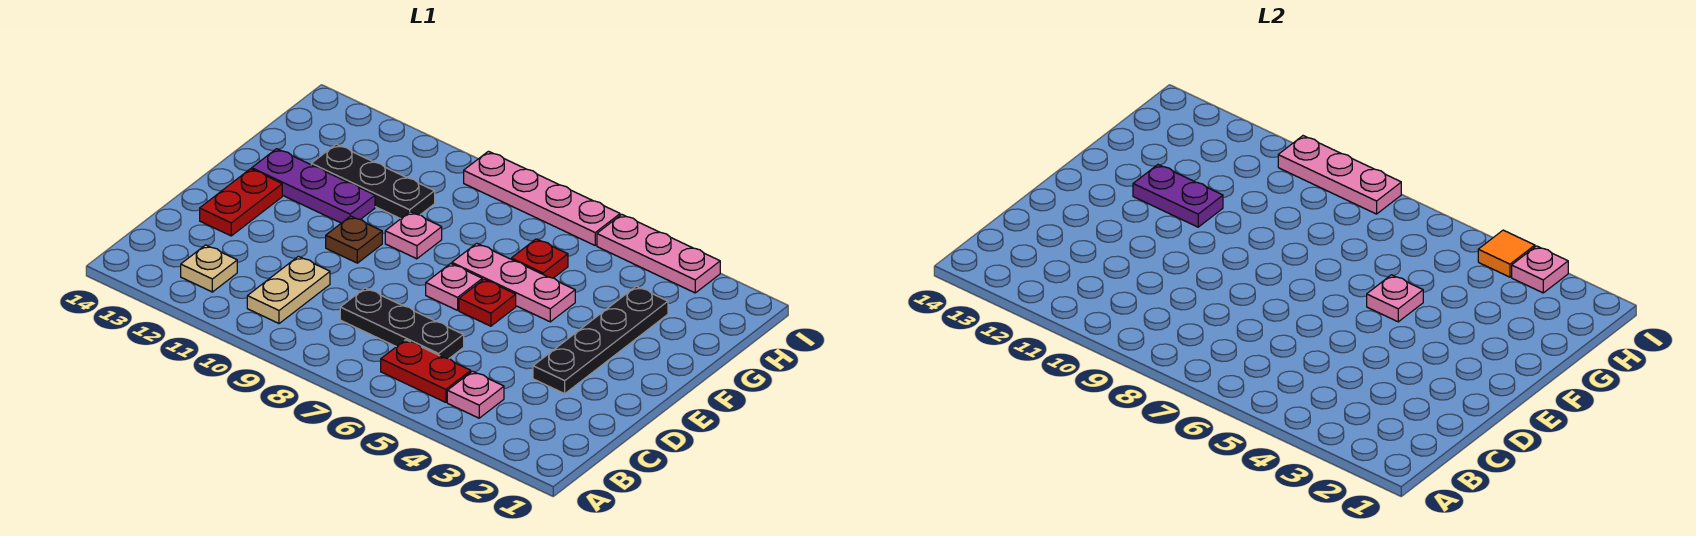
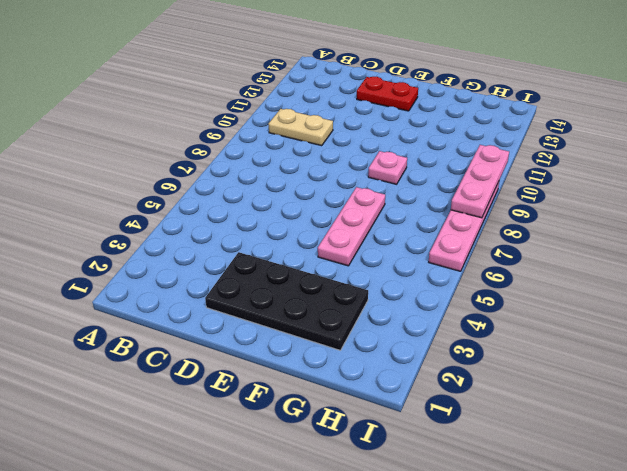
black plate D2:G3 level 1 -> black plate D3:G3 level 1
none -> pink plate B4 level 1
none -> red plate B5:B6 level 1
none -> tan plate B12 level 1

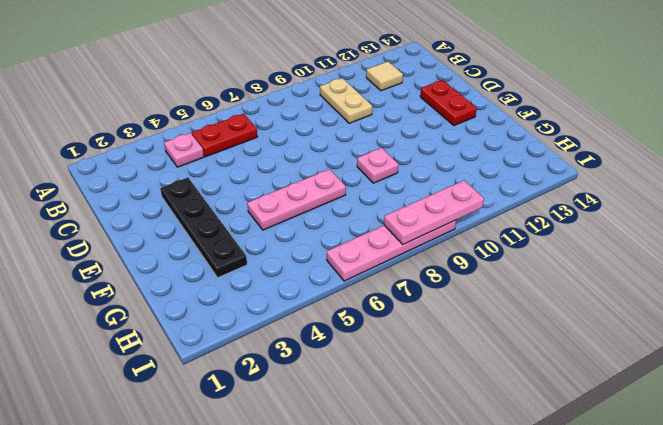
tan tile B12 level 1 -> tan plate B12 level 1
none -> black plate C6:C8 level 1
none -> red plate E6 level 1
none -> pink plate E7 level 1

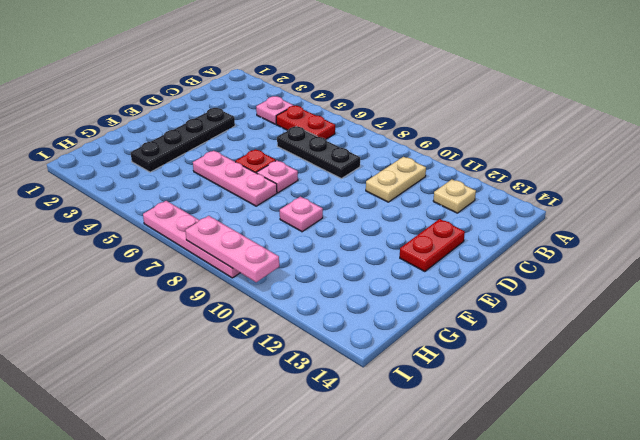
none -> brown plate E10 level 1
none -> purple plate F11:F13 level 1
none -> red plate G6 level 1

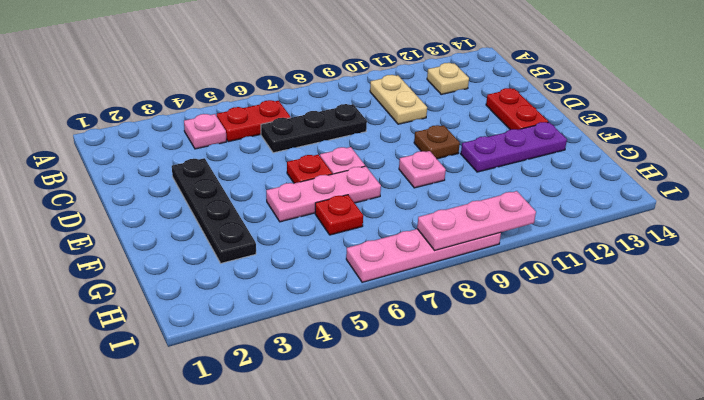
none -> black plate G10:G12 level 1
none -> pink plate I3:I5 level 1
none -> pink plate F5 level 2

